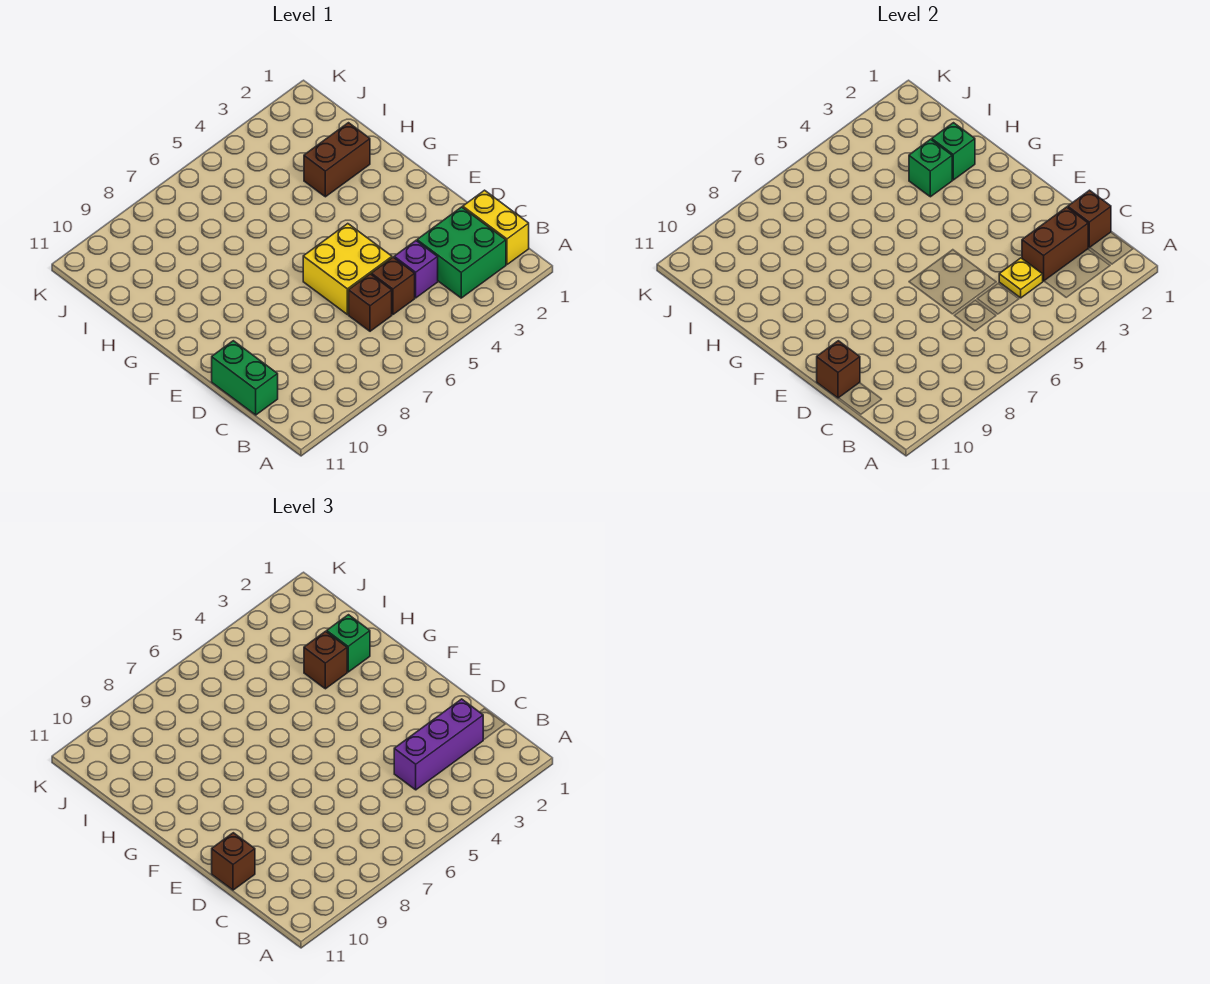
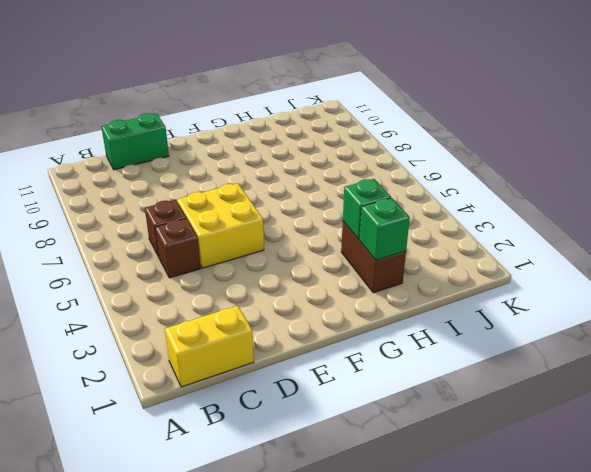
none -> green brick B2:C3 level 1
none -> purple brick C4 level 1
none -> brown brick C1 level 2

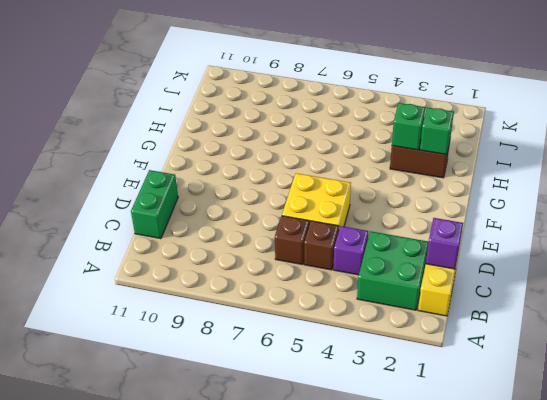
purple brick C1 level 2 -> brown brick C1 level 2
none -> brown brick C2:C3 level 2
none -> yellow plate C4 level 2
none -> brown brick D11 level 2

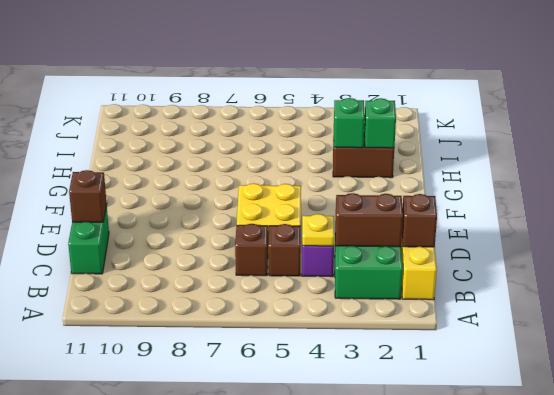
none -> purple brick C2:C4 level 3
none -> brown brick D11 level 3
none -> green brick H2 level 3

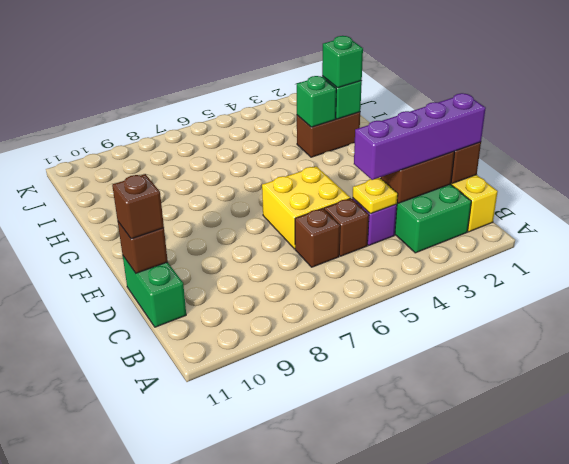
purple brick C1:C4 level 3 -> purple brick C2:C4 level 3
none -> brown brick H3 level 3

